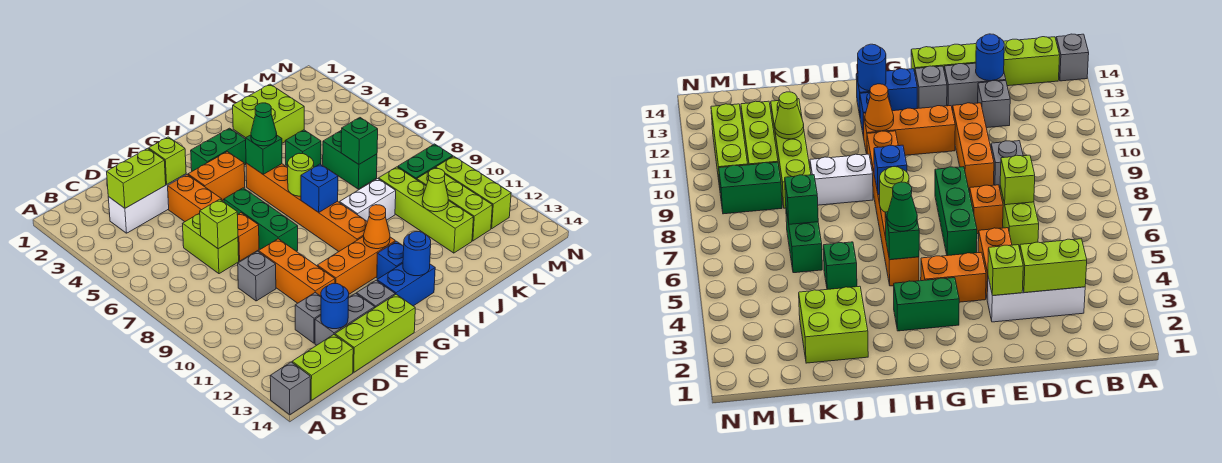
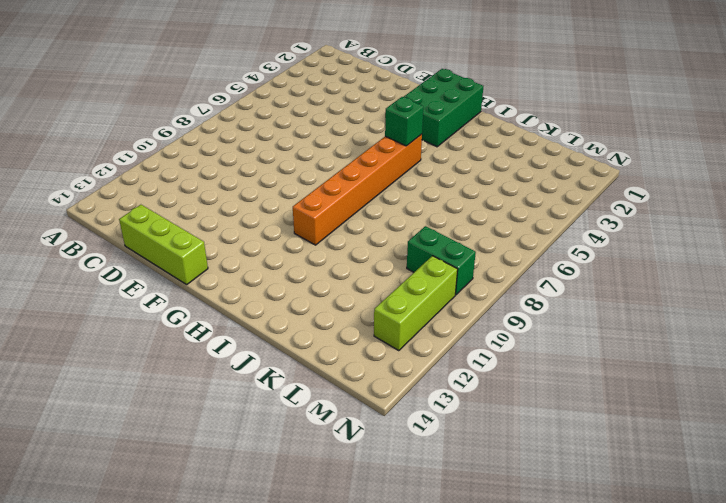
green brick G1:H3 level 1 -> green brick G3:H3 level 1
none -> grey brick A14 level 1
none -> lime brick B14:C14 level 1
none -> white brick C3:E3 level 1
none -> lime brick D6:D7 level 1

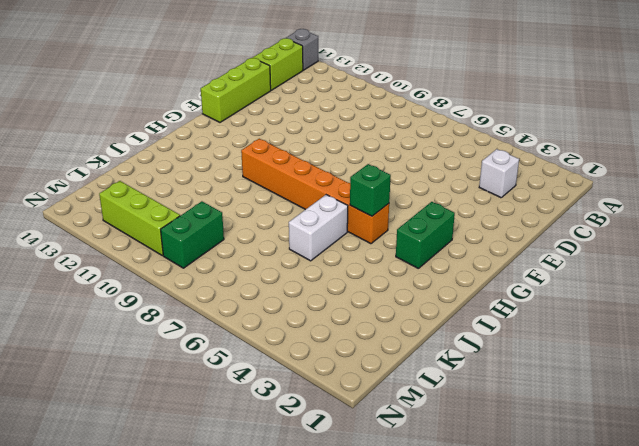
white brick C3 level 1 -> white brick C3:E3 level 1
white brick I6:J6 level 1 -> white brick I9:J9 level 1
none -> lime brick D6:D7 level 1
none -> grey brick D9 level 1
none -> grey brick D12 level 1
none -> grey brick D13:E13 level 1

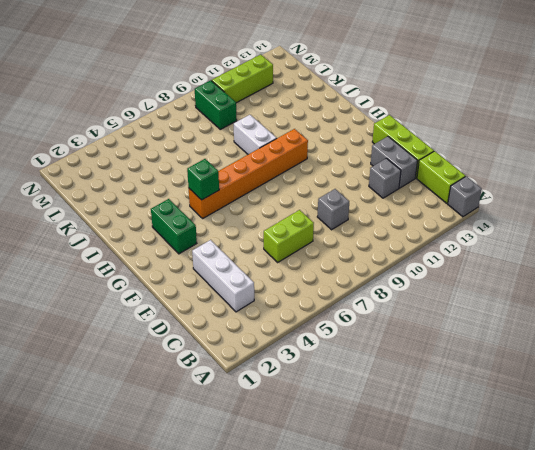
none -> orange brick E4:E5 level 1
none -> orange brick E7 level 1
none -> orange brick E9:E11 level 1
none -> orange brick F4:G4 level 1

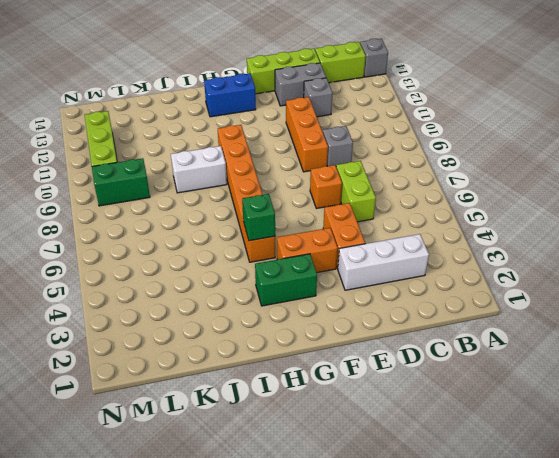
none -> green brick F6:F8 level 1
none -> orange brick F11:H11 level 1
none -> grey brick F13 level 1
none -> blue brick H12 level 1

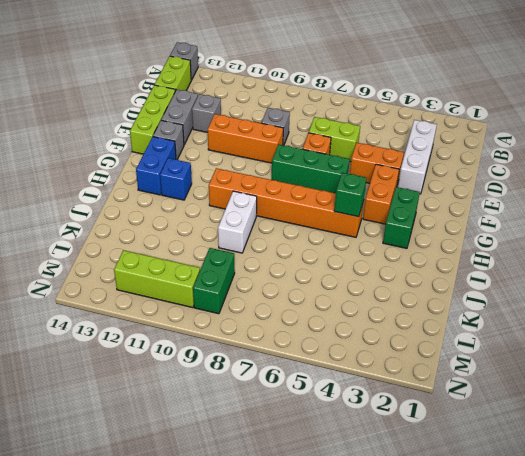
none -> orange brick F11:H11 level 1
none -> lime brick J2:K3 level 1
none -> green brick J5 level 1
none -> green brick K6:K7 level 1

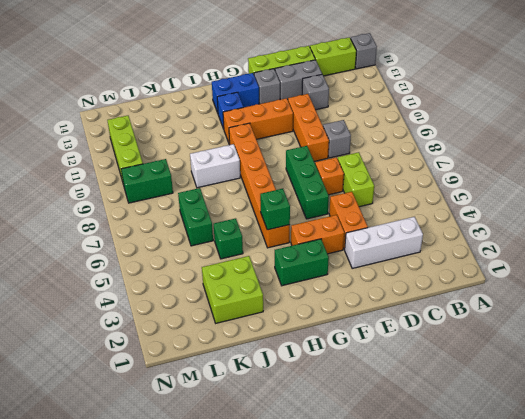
none -> lime brick K9:K12 level 1
none -> lime brick L10:L12 level 1
none -> lime brick C3:D3 level 2
none -> lime brick D7 level 2

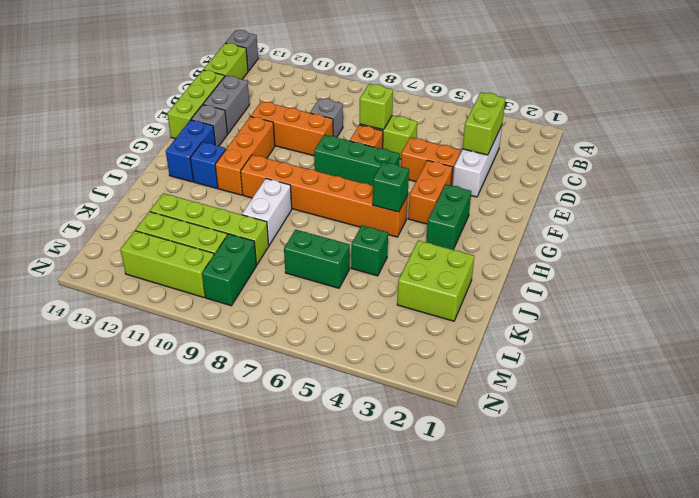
none -> grey brick D12 level 1
none -> blue round brick D13 level 2
none -> lime brick E3 level 2
none -> lime round brick H7 level 2

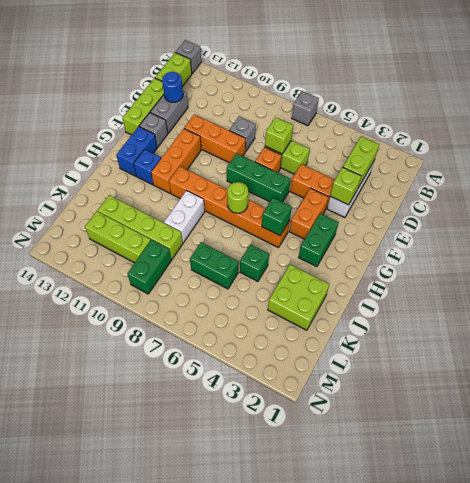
grey brick A7 level 1 -> grey brick D12 level 1
none -> lime brick M10:M12 level 1
none -> blue brick H8 level 2
none -> orange cone H11 level 2
none -> blue round brick H13 level 2

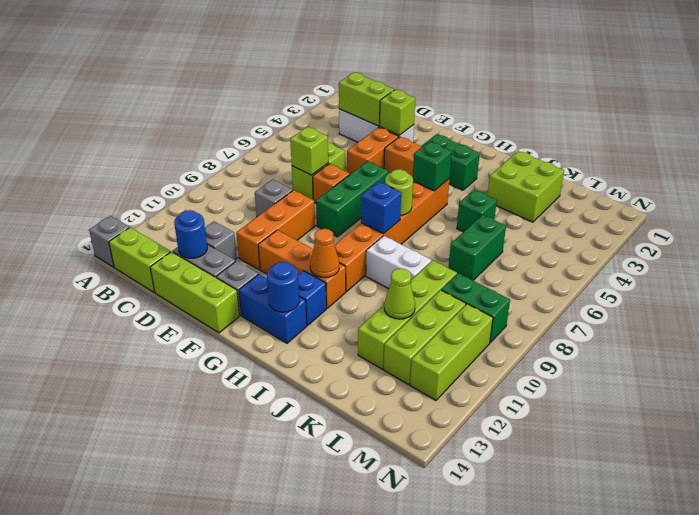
none -> green brick K7 level 2
none -> green cone H5 level 3

